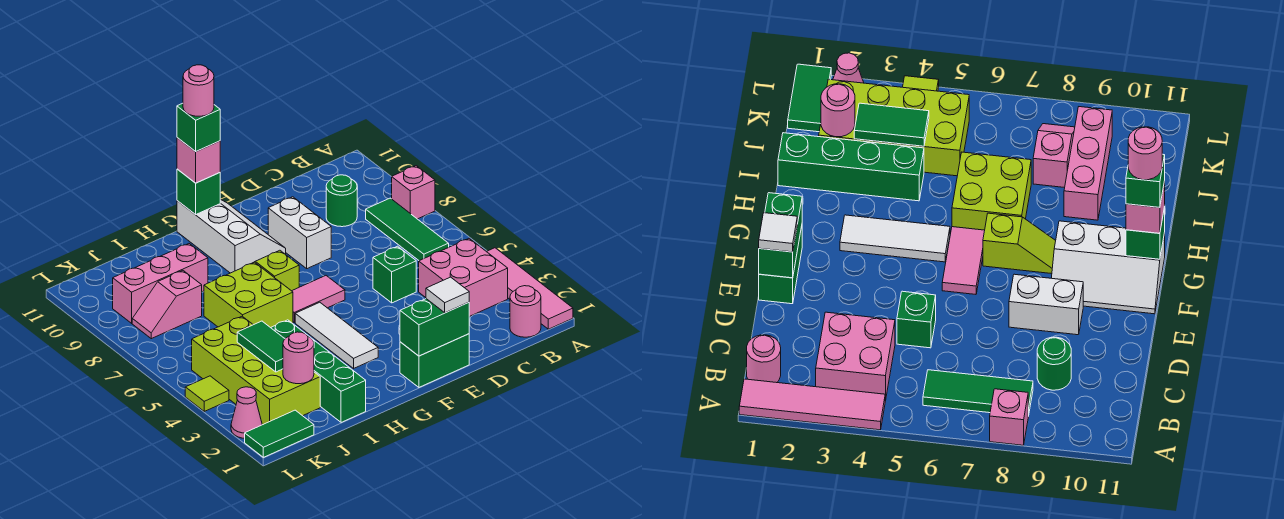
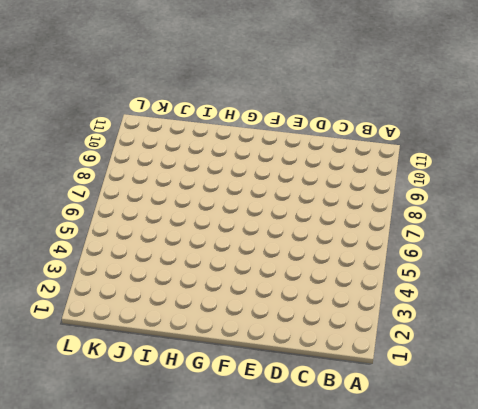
none -> pink tile A1:A4 level 1
none -> pink brick A8 level 1
none -> pink round brick B1 level 1

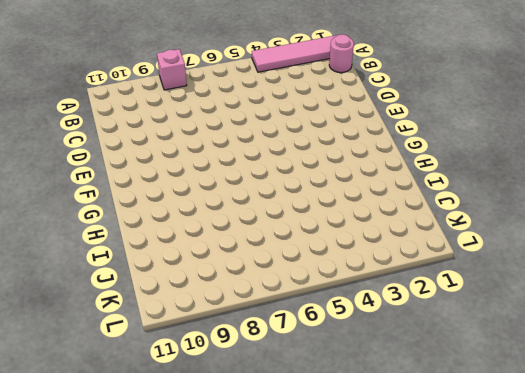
none -> pink brick B3:C4 level 1
none -> green tile B6:B8 level 1
none -> green round brick C9 level 1

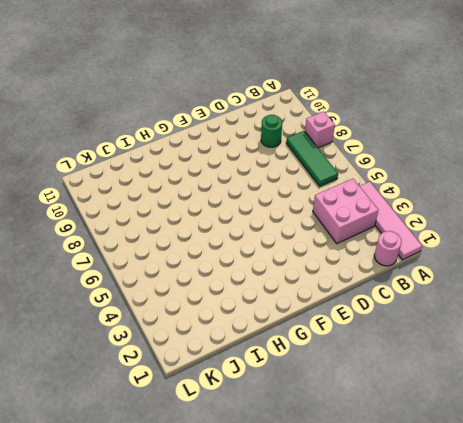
none -> green brick D5 level 1
none -> green brick E1:F1 level 1
none -> white brick E8:E9 level 1

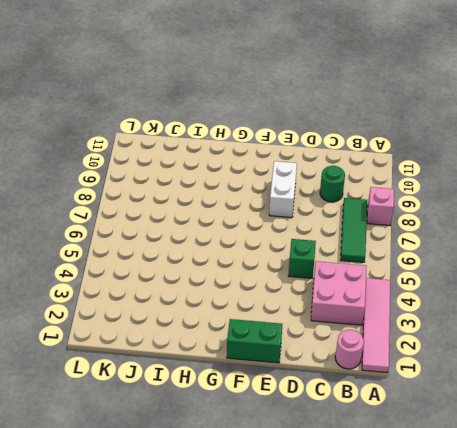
none -> pink tile F6:G6 level 1
none -> white slope F9:G11 level 1 top G
none -> white tile G3:G5 level 1

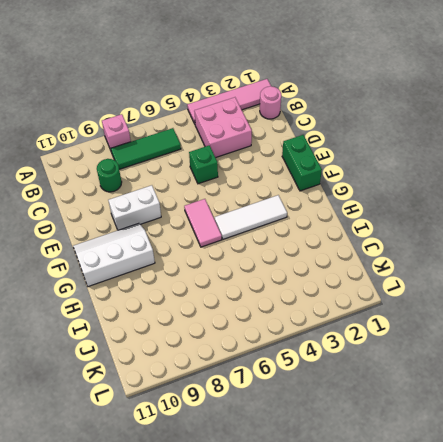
none -> lime slope G7:G8 level 1 top 7
none -> lime brick H6:I7 level 1
none -> green brick I1:I4 level 1

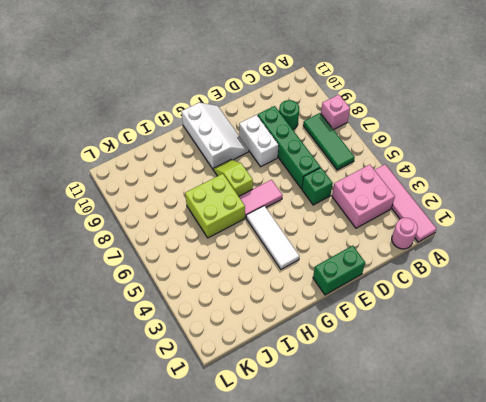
green brick D6:D9 level 1 -> green brick I1:I4 level 1
none -> pink brick I9:K9 level 1
none -> lime brick J2:K5 level 1
none -> pink slope J8:K8 level 1 top J

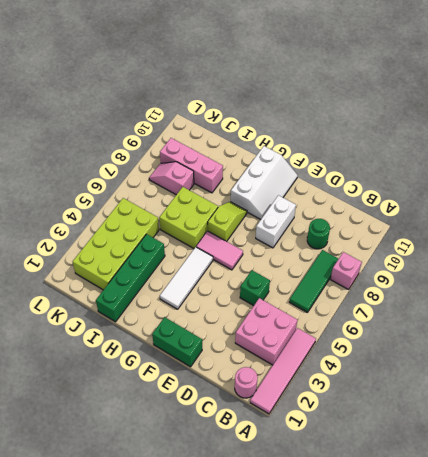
none -> green tile K1:L1 level 1
none -> pink cone L2 level 1
none -> lime tile L4 level 1

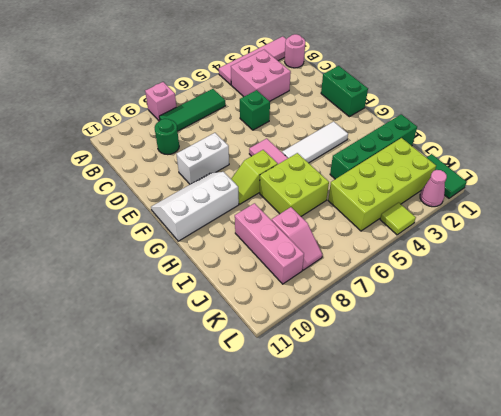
none -> green brick E1:F1 level 2
none -> green brick G11 level 2
none -> pink round brick J2 level 2

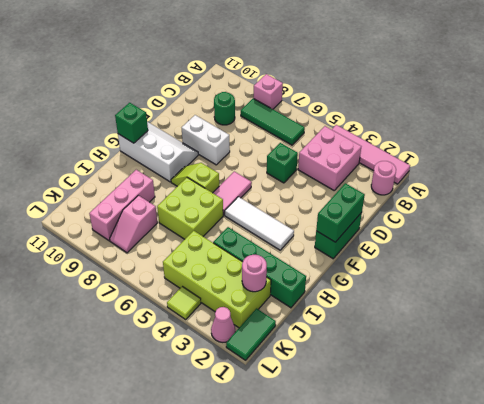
none -> green tile J3:J4 level 2
none -> white tile E1 level 3
none -> pink brick G11 level 3

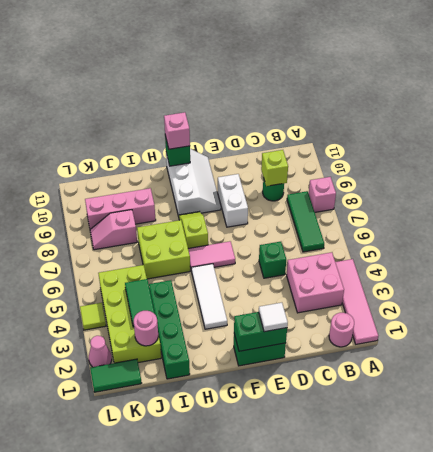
lime brick C9 level 2 -> none
none -> green brick G11 level 4
none -> pink round brick G11 level 5

